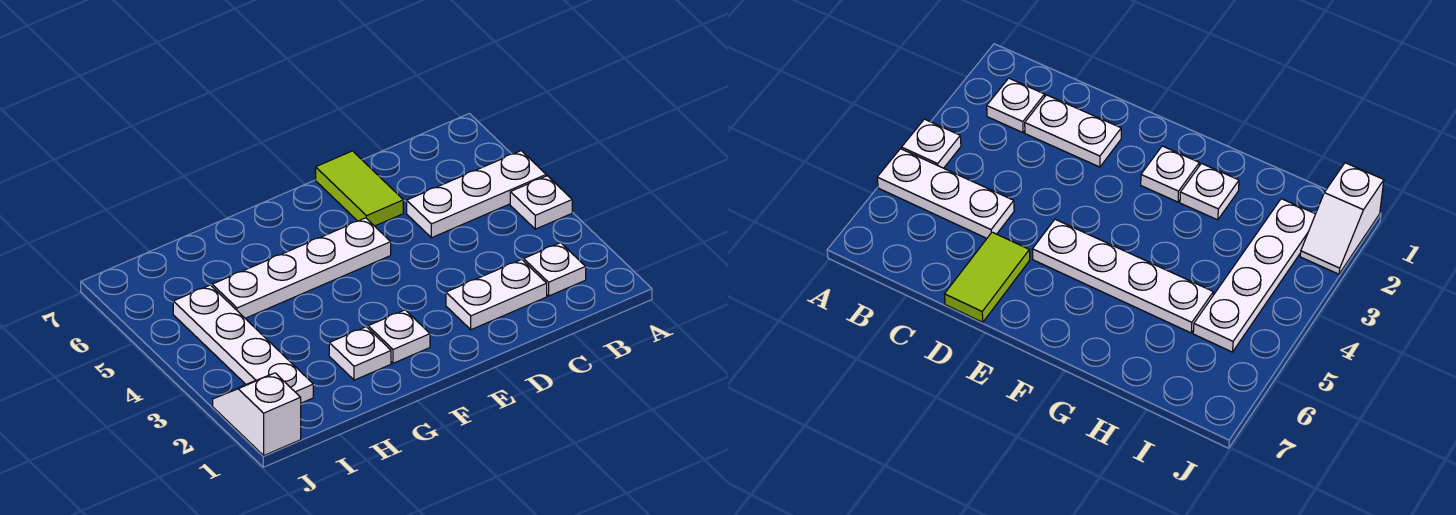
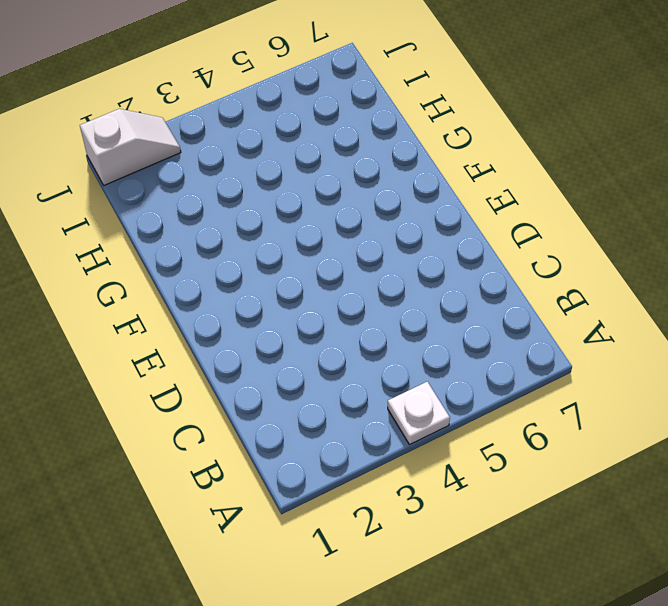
none -> white plate A5:C5 level 1
none -> white plate B2 level 1

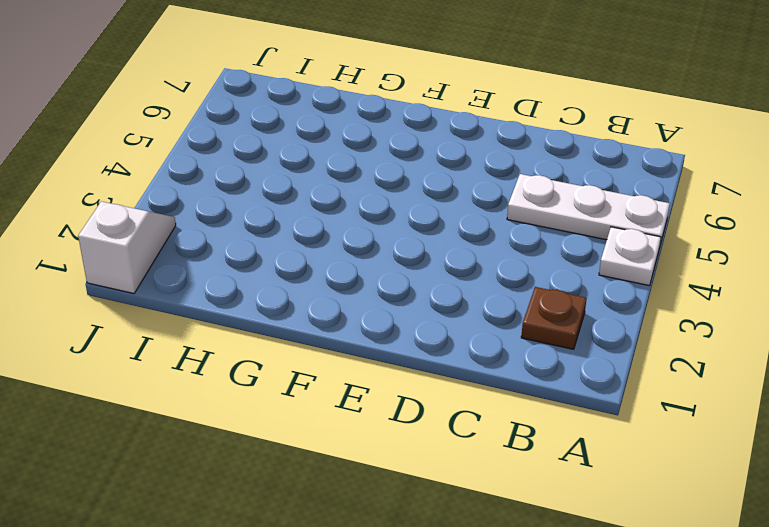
brown plate B2 level 1 -> white plate B2 level 1
none -> white plate C2:D2 level 1
none -> lime tile D6:D7 level 1

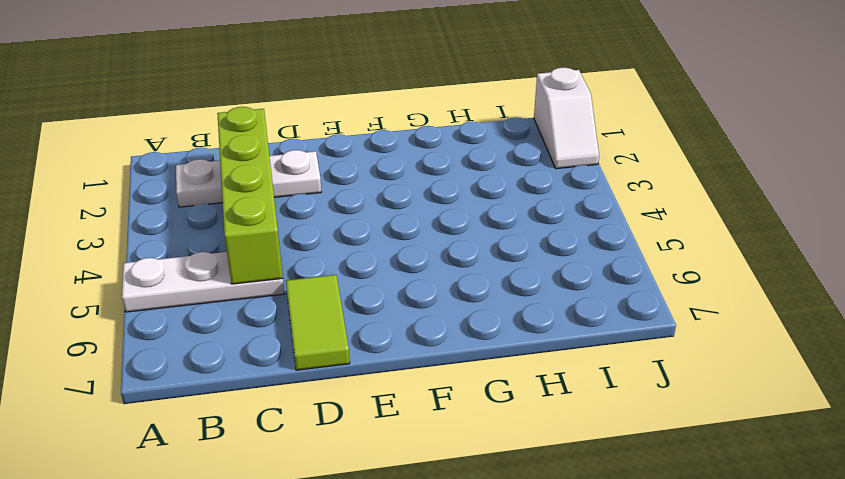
lime brick C2:C5 level 2 -> none
none -> white plate A4 level 1
none -> white plate E5:H5 level 1

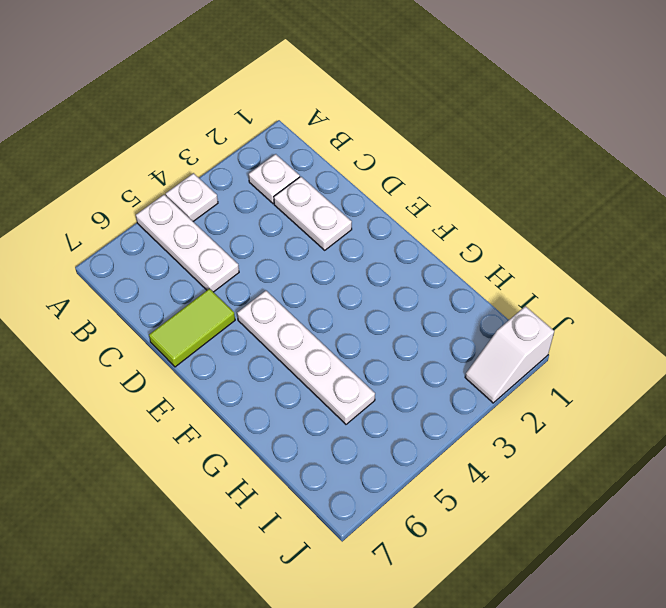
none -> white plate F2 level 1
none -> white plate G2 level 1

